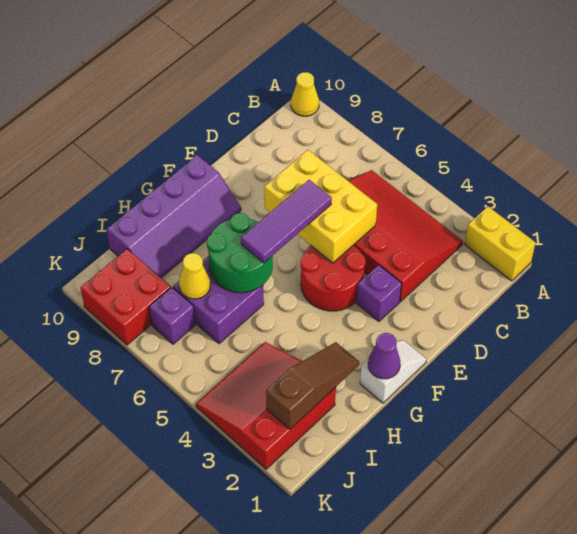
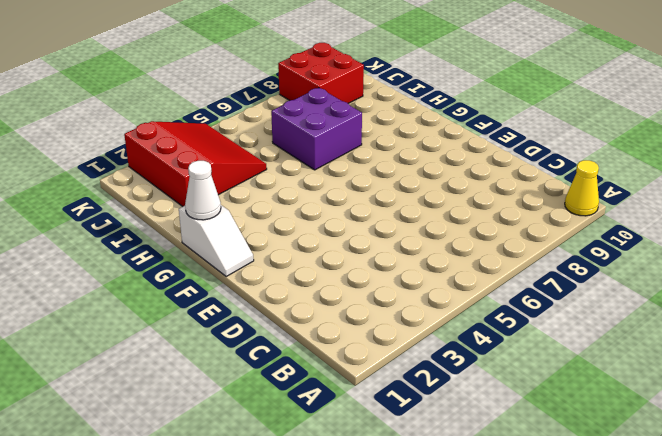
white cone G1 level 2 -> purple cone G1 level 2
none -> yellow brick A1:A2 level 1
none -> red slope B3:D6 level 1 top D
none -> purple brick E3 level 1

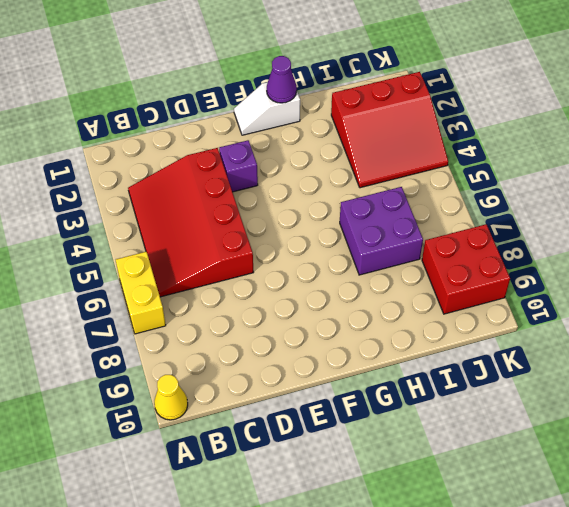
yellow brick A6:A7 level 1 -> yellow brick A1:A2 level 1
none -> red round brick E4:F5 level 1
none -> purple slope F9:I10 level 1 top 10
none -> purple brick J7 level 1

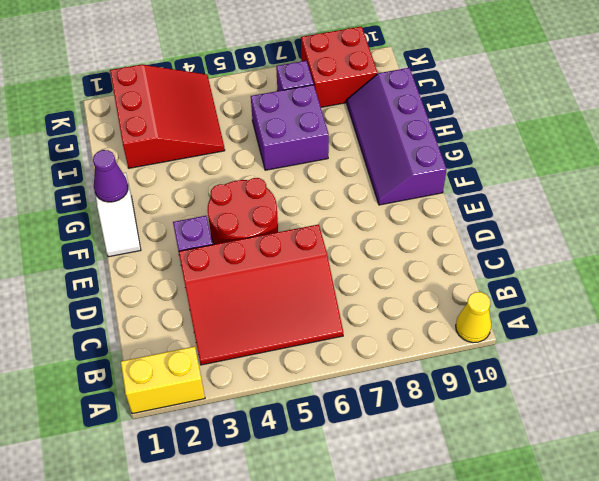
none -> yellow brick D5:E7 level 2
none -> green round brick G6:H7 level 2
none -> brown slope H2:J2 level 2 top J

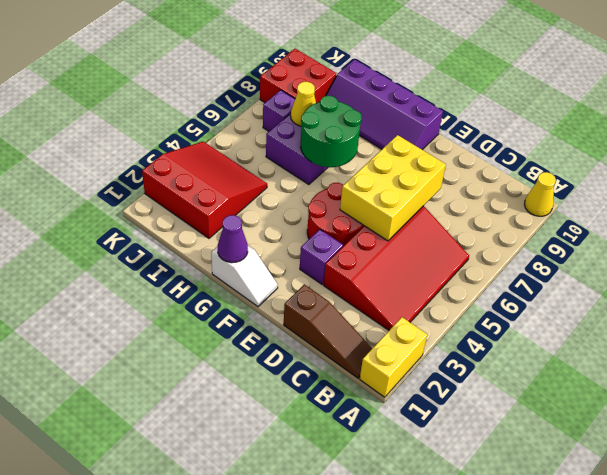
brown slope B1:D1 level 1 top D -> brown slope H2:J2 level 2 top J
none -> purple tile E6:G6 level 3

